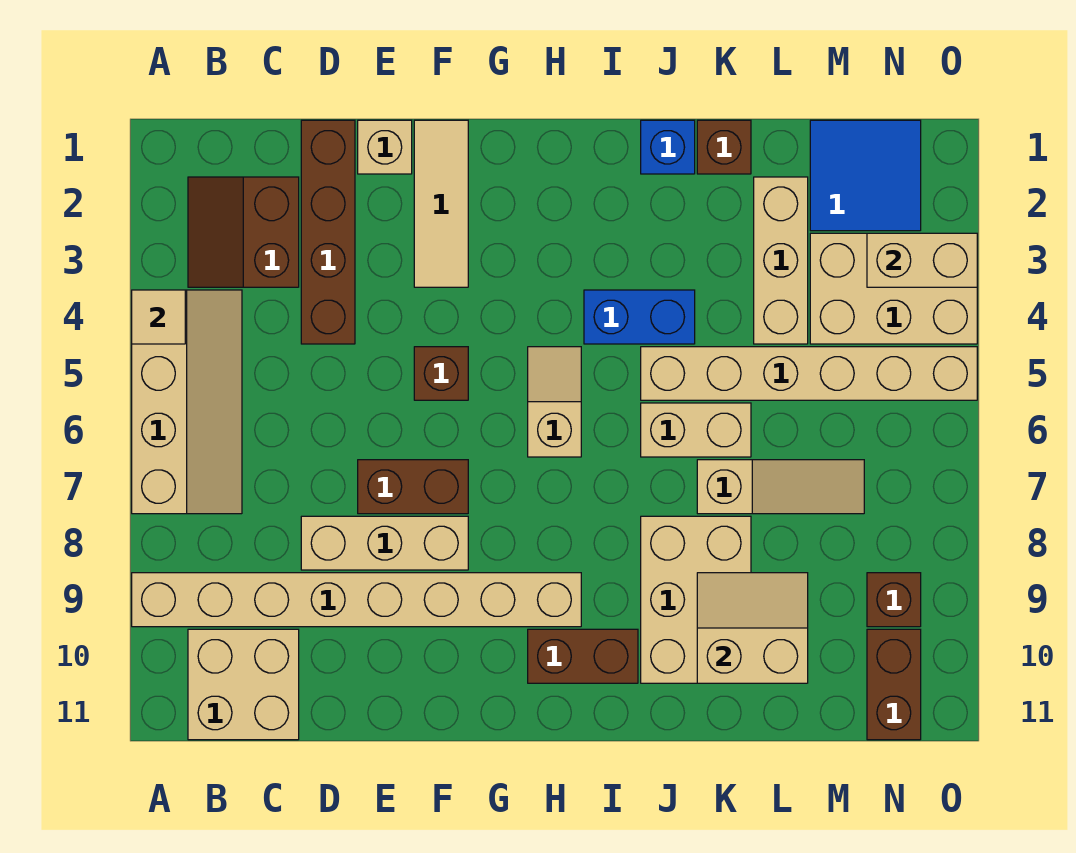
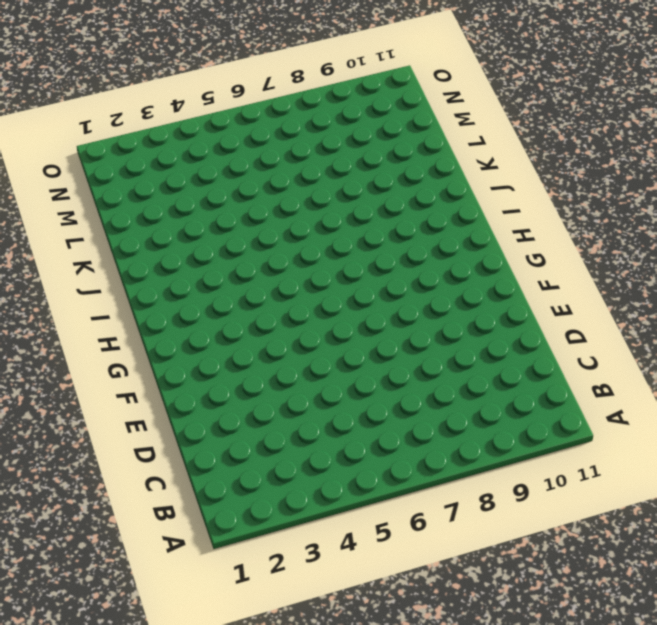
none -> tan slope A4:B7 level 1 top A
none -> tan brick A9:H9 level 1
none -> brown slope B2:C3 level 1 top C

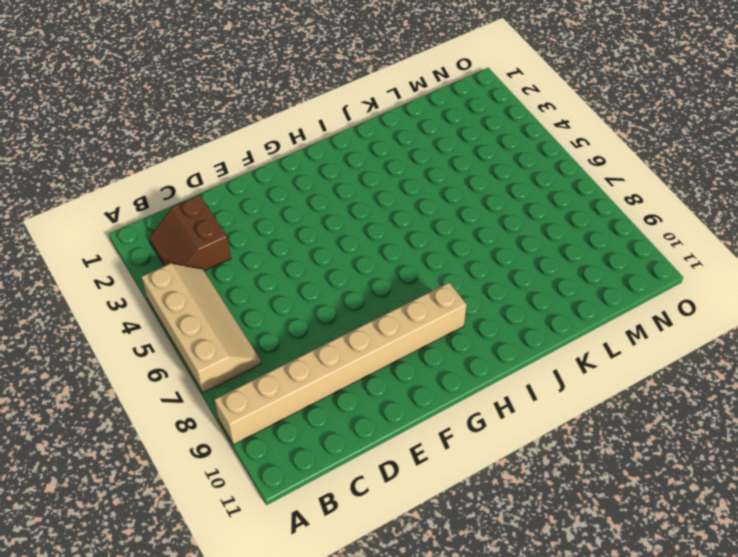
none -> tan brick B10:C11 level 1
none -> brown brick D1:D4 level 1
none -> tan brick D8:F8 level 1

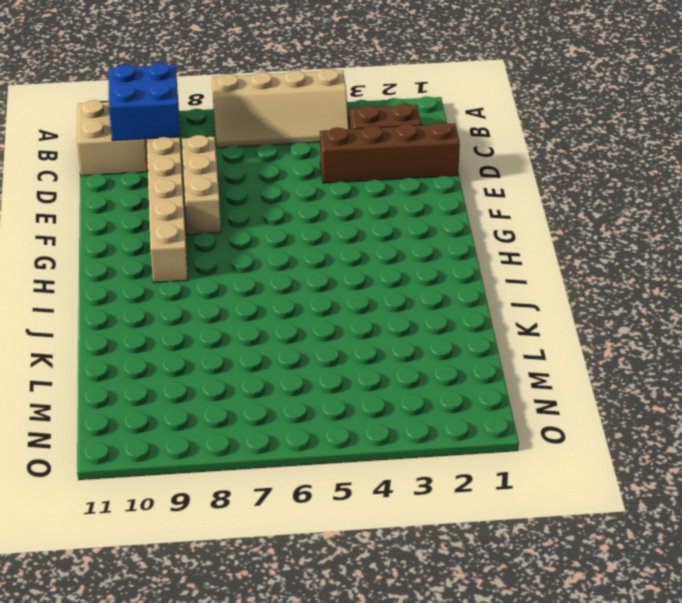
blue brick B9:C10 level 2 -> none
none -> tan brick E1 level 1
none -> brown brick E7:F7 level 1
none -> tan tile F1:F3 level 1

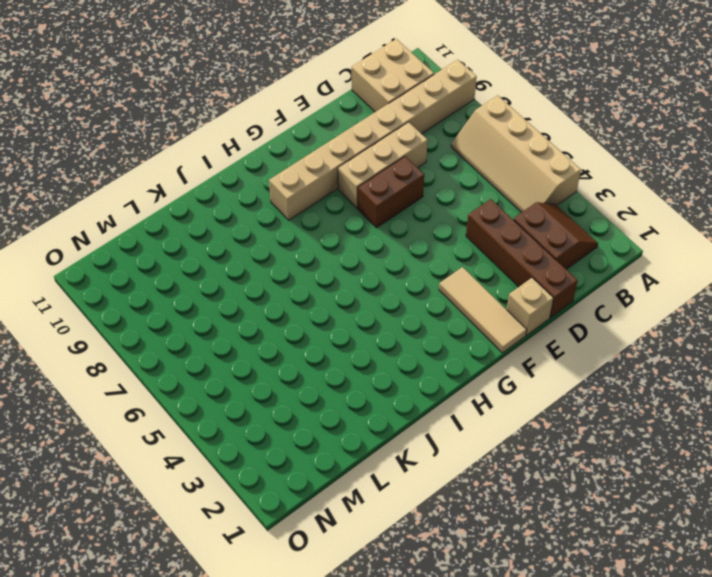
none -> brown brick F5 level 1
none -> tan slope H5:H6 level 1 top 6
none -> brown brick H10:I10 level 1

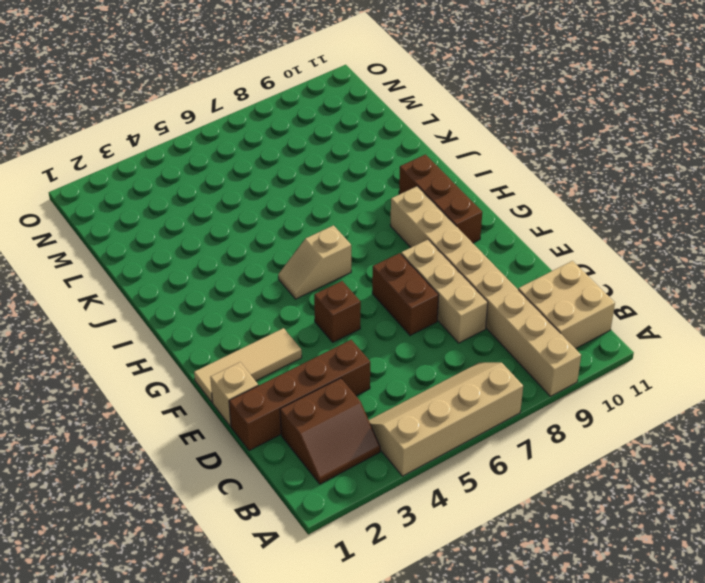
brown brick G10:I10 level 1 -> brown brick H10:I10 level 1
none -> blue brick I4:J4 level 1
none -> blue brick J1 level 1
none -> tan brick J5:O5 level 1

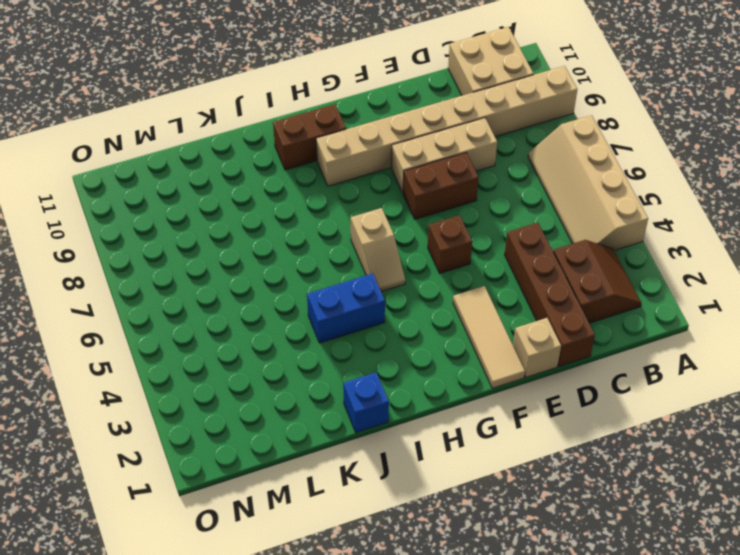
none -> tan brick J5:O5 level 1
none -> tan brick J6:K6 level 1
none -> tan brick J8:K10 level 1

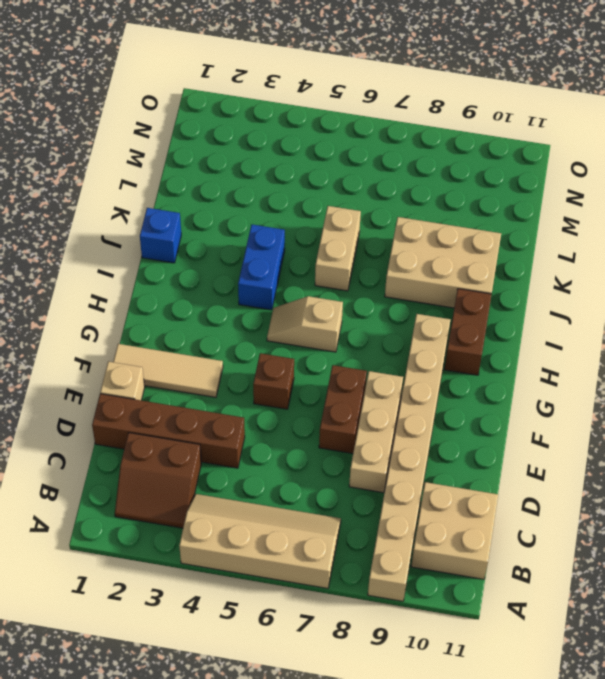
none -> tan brick J5:O5 level 1
none -> brown brick K1 level 1
none -> tan slope K7:M7 level 1 top K

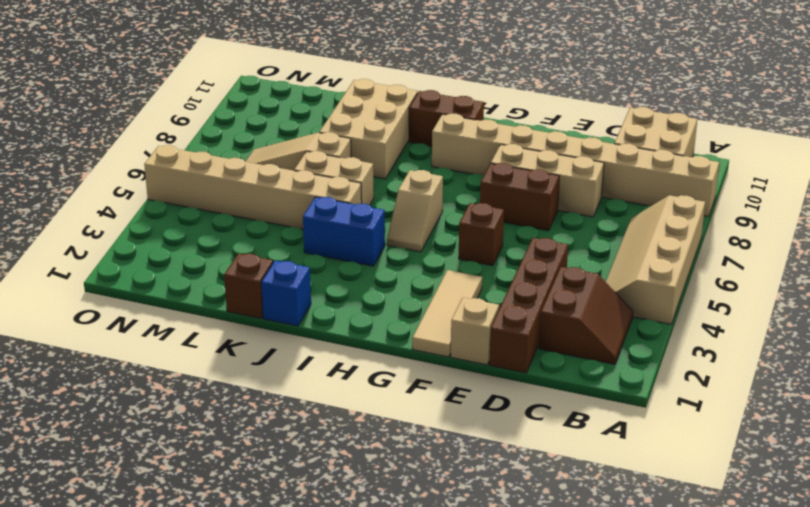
none -> tan brick L2:L4 level 1
none -> blue tile M1:N2 level 1
none -> tan brick M3:O4 level 1

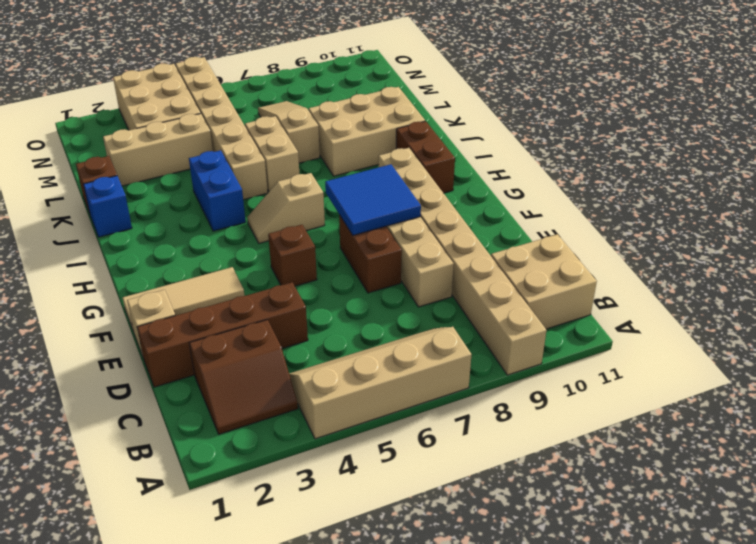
blue tile F7:G8 level 2 -> blue tile M1:N2 level 1
none -> brown brick N9 level 1
none -> brown brick N10:N11 level 1
none -> tan tile A4 level 2

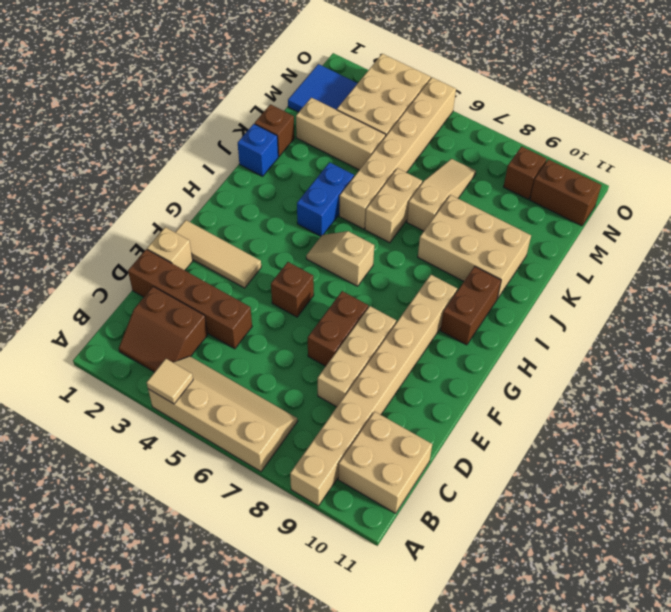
none -> tan slope K9:L10 level 2 top 10
none -> tan brick N3:O3 level 2

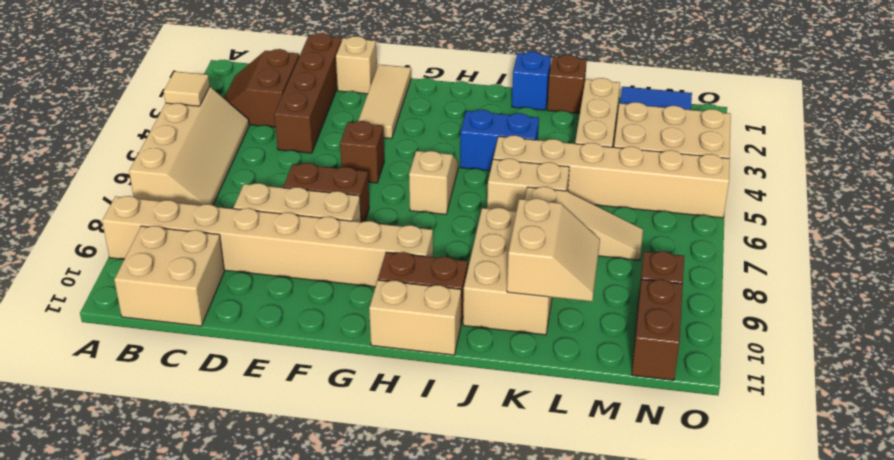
tan brick H11:I11 level 1 -> tan brick N3:O3 level 2
tan slope K9:L10 level 2 top K -> tan slope K9:L10 level 2 top 10

